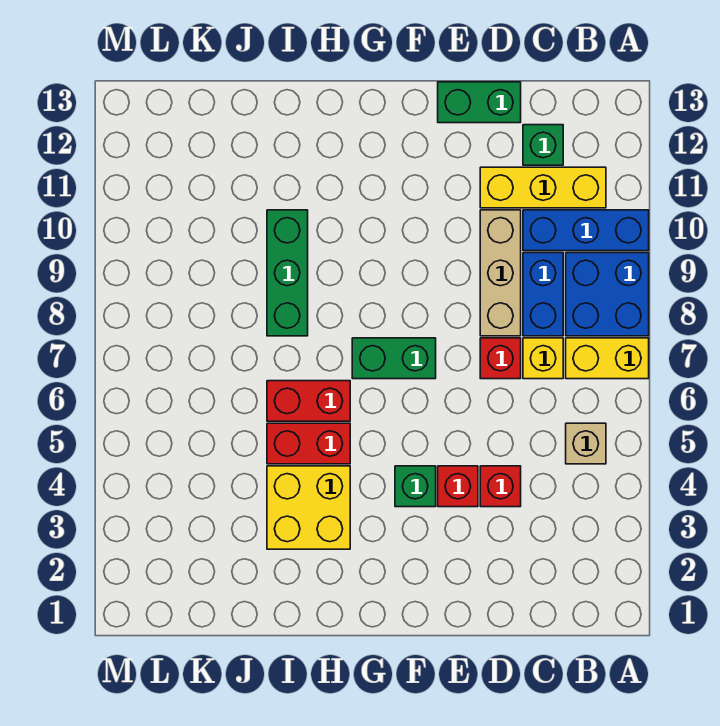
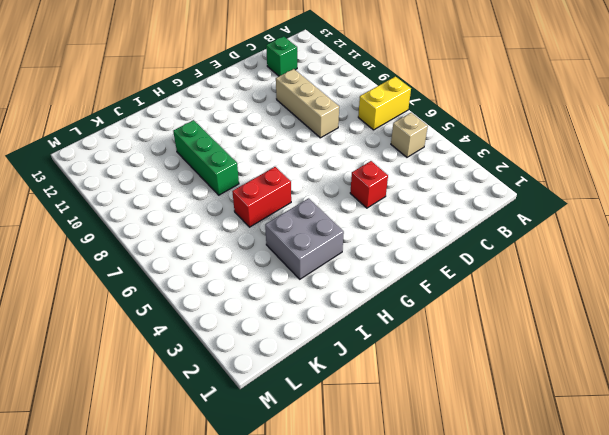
grey brick H3:I4 level 1 -> yellow brick H3:I4 level 1
none -> blue brick A8:B9 level 1
none -> blue brick A10:C10 level 1
none -> yellow brick B11:D11 level 1

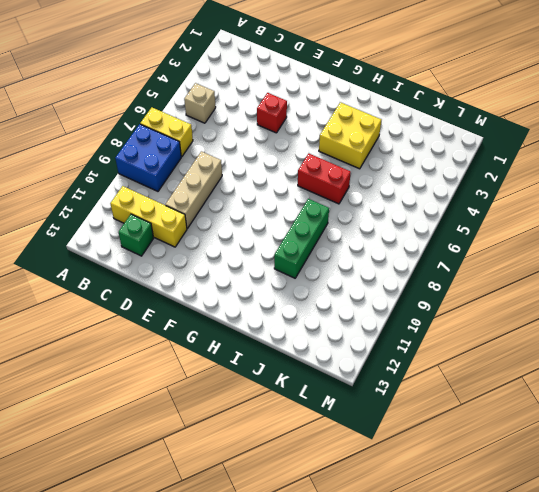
none -> blue brick A10:C10 level 1
none -> yellow brick C7 level 1
none -> blue brick C8:C9 level 1

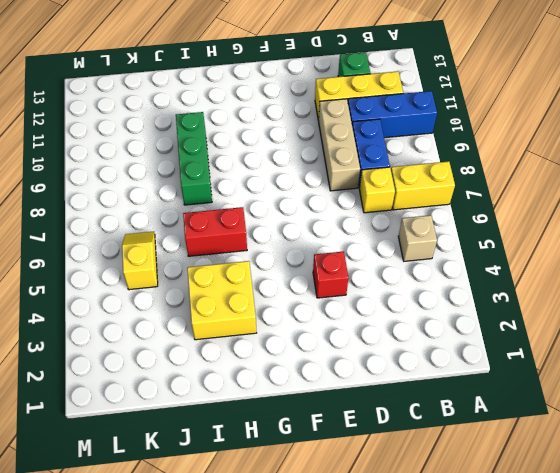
yellow slope K5:K6 level 1 top 5 -> none
none -> blue brick A8:B9 level 1
none -> red brick D4 level 1
none -> red brick D7 level 1

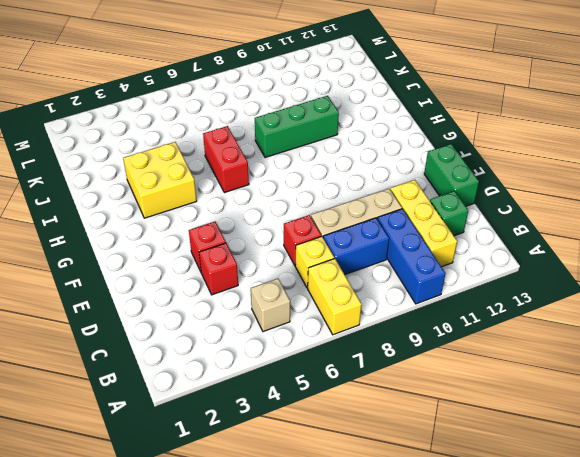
none -> blue brick A8:B9 level 1
none -> green brick F4 level 1
none -> green brick F7:G7 level 1

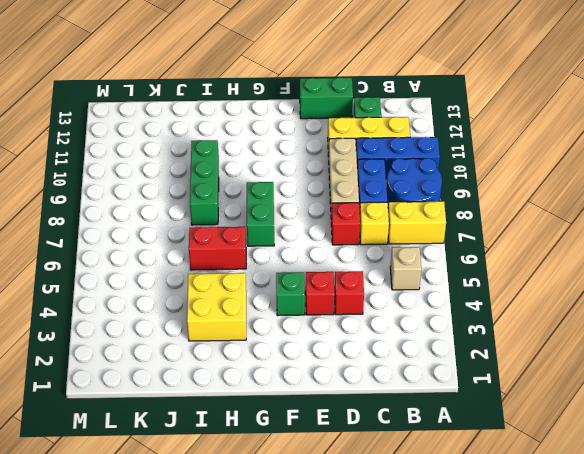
blue round brick A8:B9 level 1 -> blue brick A8:B9 level 1
green brick G7:G8 level 1 -> green brick F7:G7 level 1
none -> red brick H5:I5 level 1

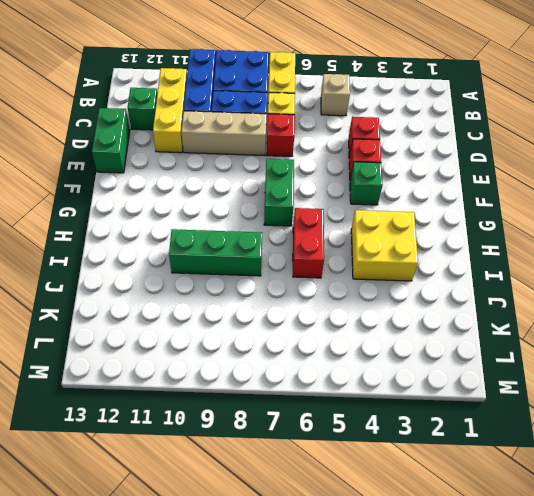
none -> red brick H5:I5 level 1

